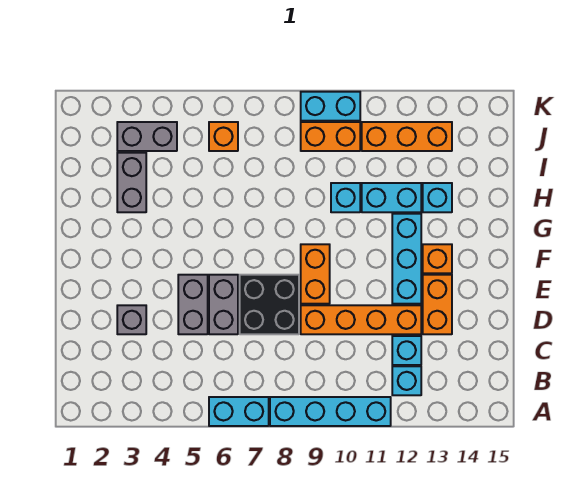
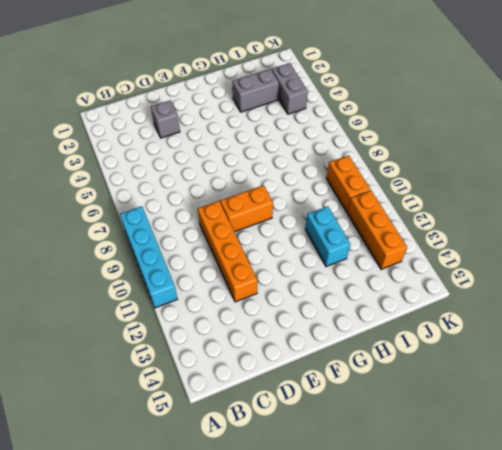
none -> cyan brick A6:A7 level 1
none -> cyan brick B12 level 1
none -> cyan brick C12 level 1

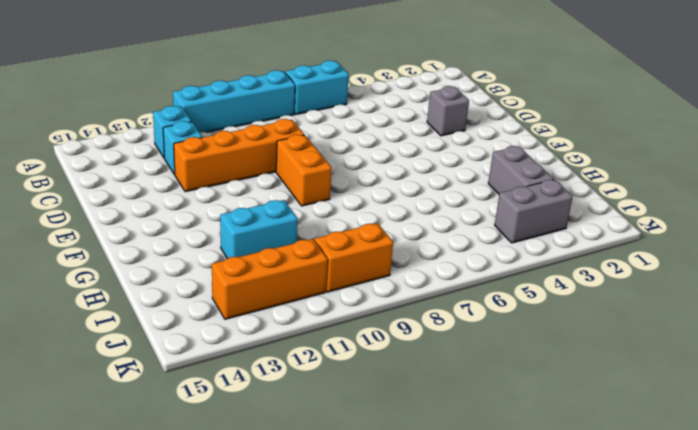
none -> grey brick D5:E5 level 1
none -> grey brick D6:E6 level 1
none -> black brick D7:E8 level 1

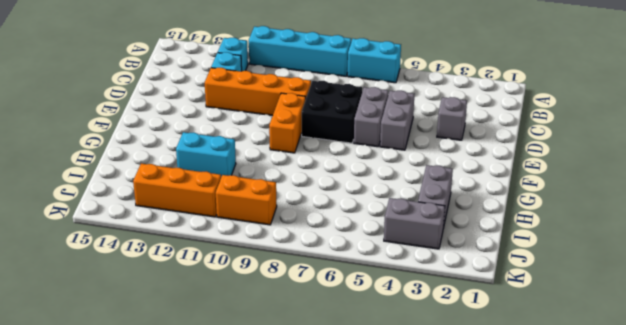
none -> orange brick D13:E13 level 1
none -> cyan brick E12:G12 level 1
none -> orange brick F13 level 1

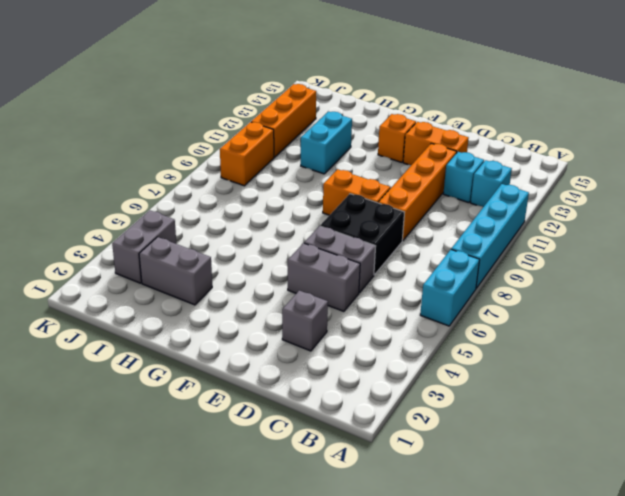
none -> cyan brick E12:G12 level 1
none -> cyan brick H10 level 1
none -> cyan brick H13 level 1

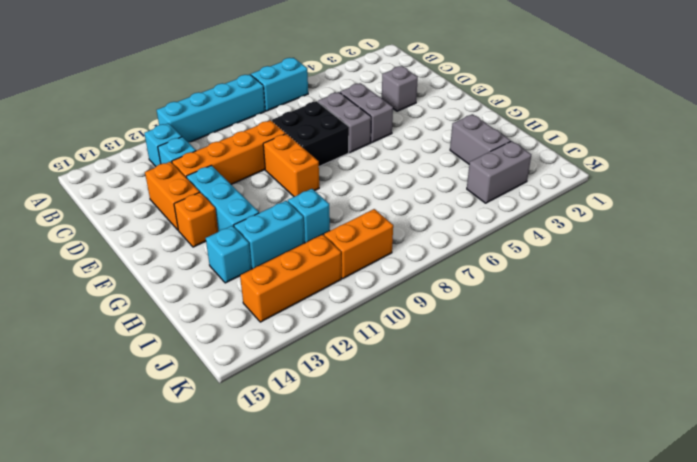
none -> orange brick J6 level 1
none -> cyan brick K9:K10 level 1

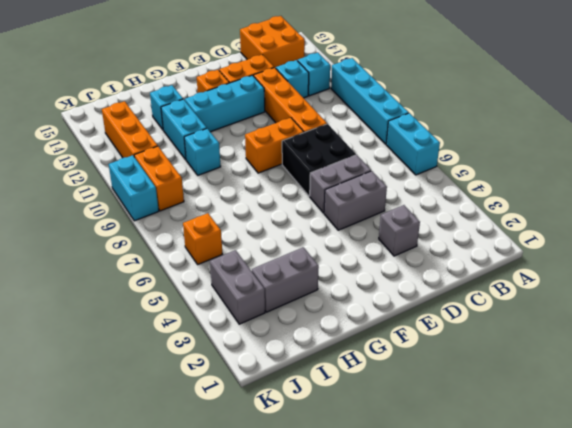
orange brick B14:C15 level 1 -> none

